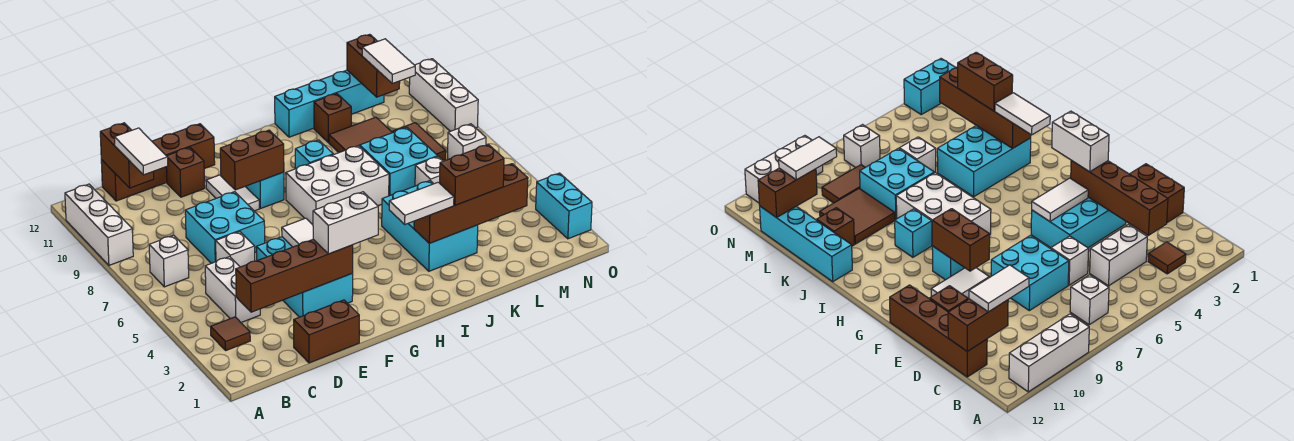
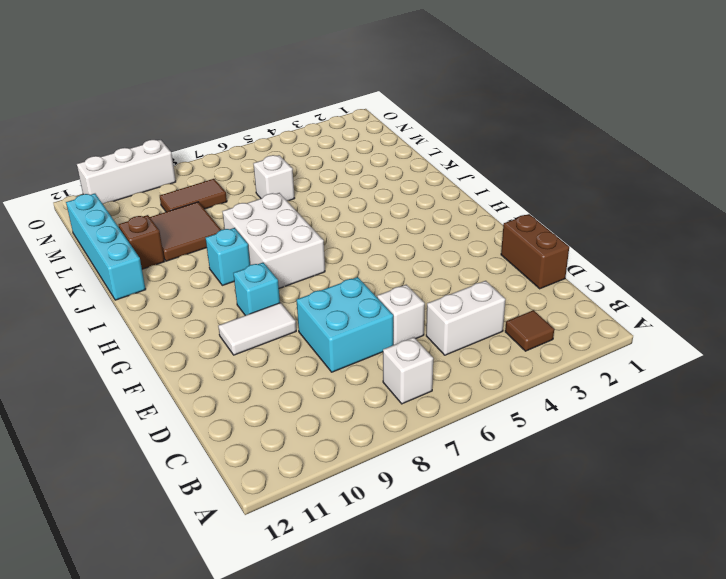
none -> white brick A9:A11 level 1
none -> brown brick C12:F12 level 1
none -> cyan brick E3:F5 level 1
none -> brown brick E11 level 1

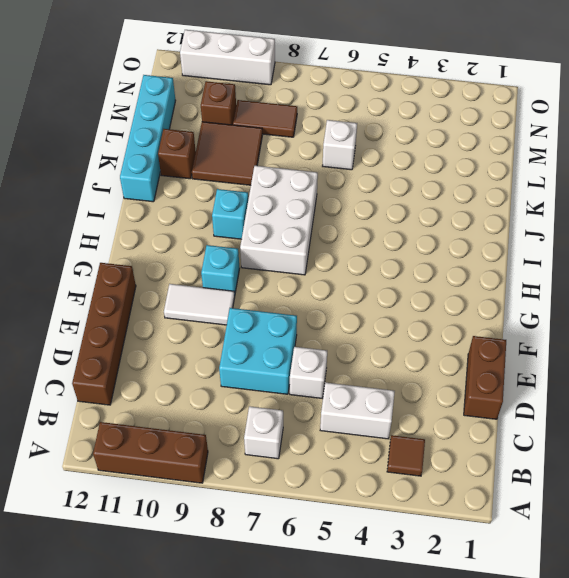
brown brick A9:A11 level 1 -> white brick A9:A11 level 1
brown brick M10 level 1 -> brown brick E11 level 1
none -> cyan brick E3:F5 level 1
none -> cyan brick J3:K5 level 1
none -> cyan brick K7:L8 level 1
none -> white brick N7 level 1

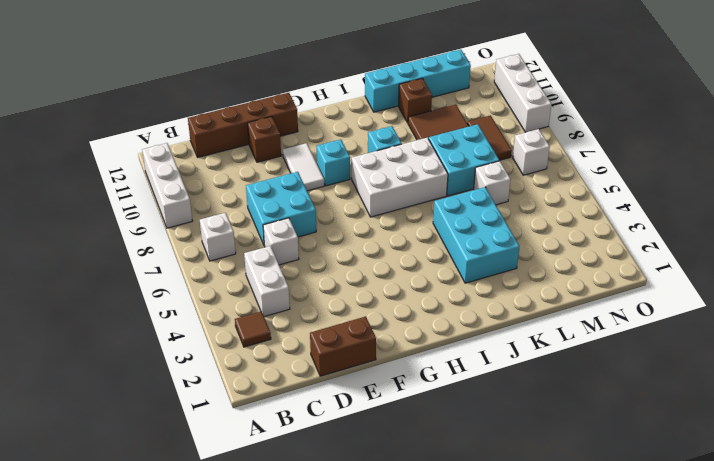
none -> cyan brick E3:F5 level 1
none -> cyan brick O2:O3 level 1
none -> brown brick C3:F3 level 2
none -> brown brick C11:C12 level 2

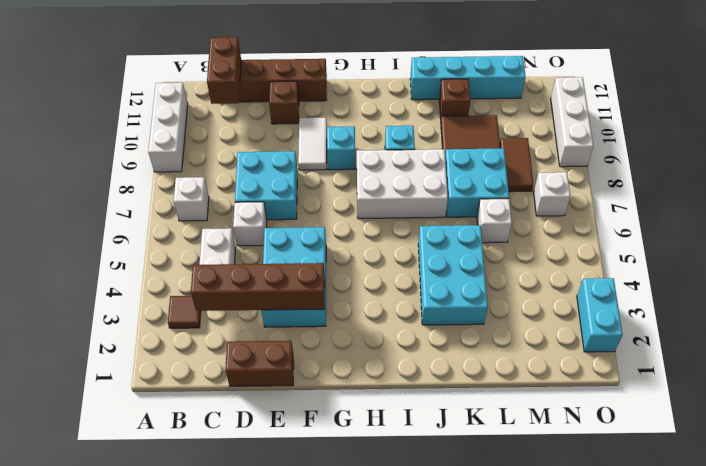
none -> white tile F4:F5 level 2
none -> brown brick F9:G9 level 2
none -> brown brick J3:M3 level 2
none -> brown brick M11:M12 level 2

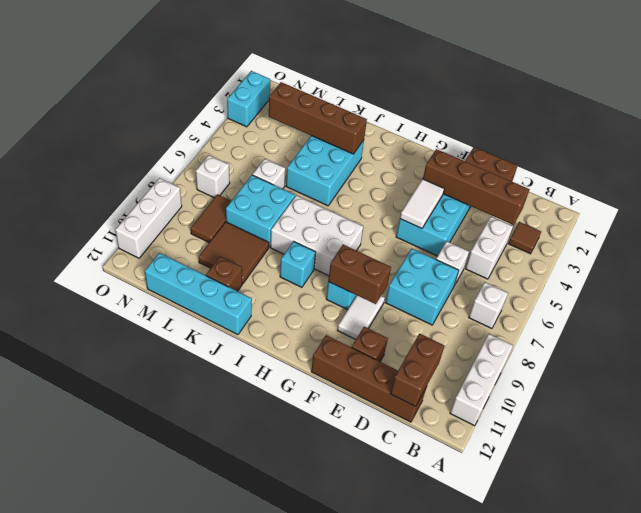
none -> brown brick M11:M12 level 2
none -> white tile C10:C11 level 3
none -> white brick F3:G3 level 3
none -> white tile I3:J3 level 3

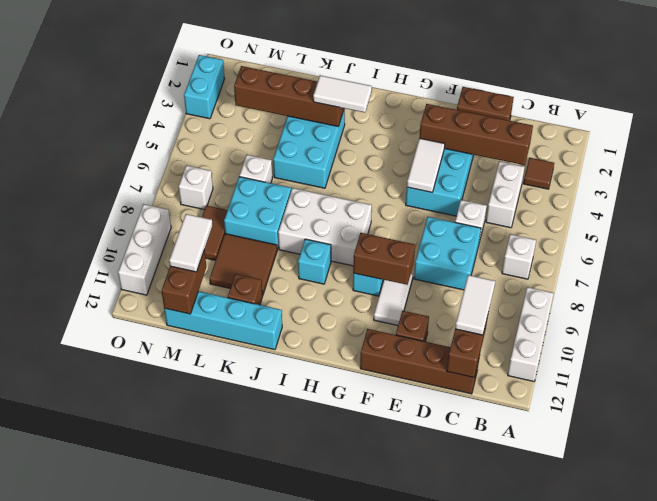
none -> white brick F3:G3 level 3
none -> brown brick K3:L3 level 3

